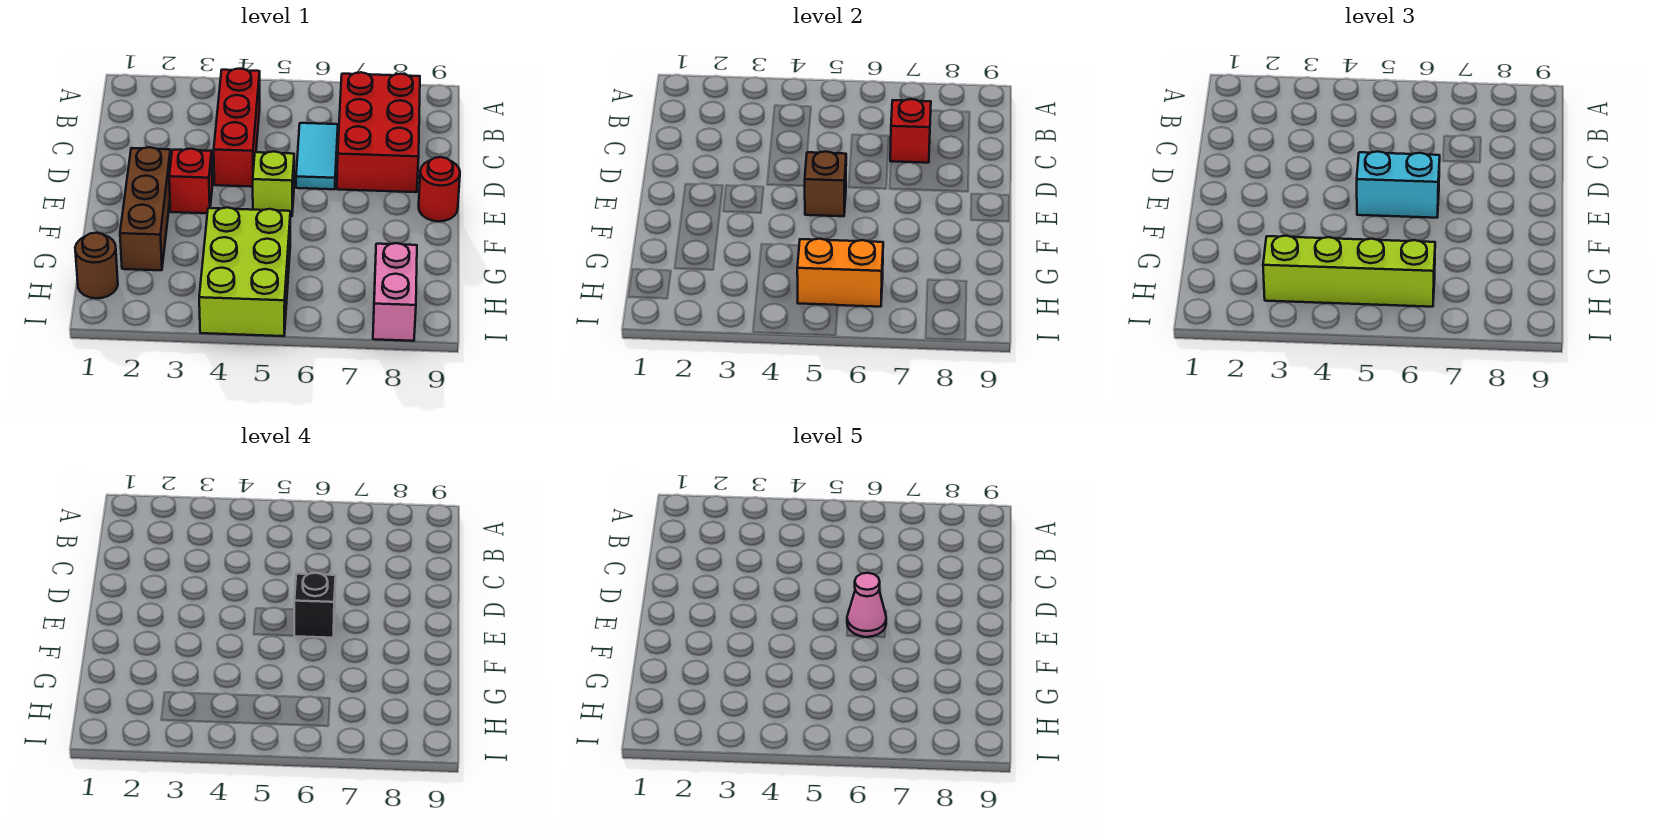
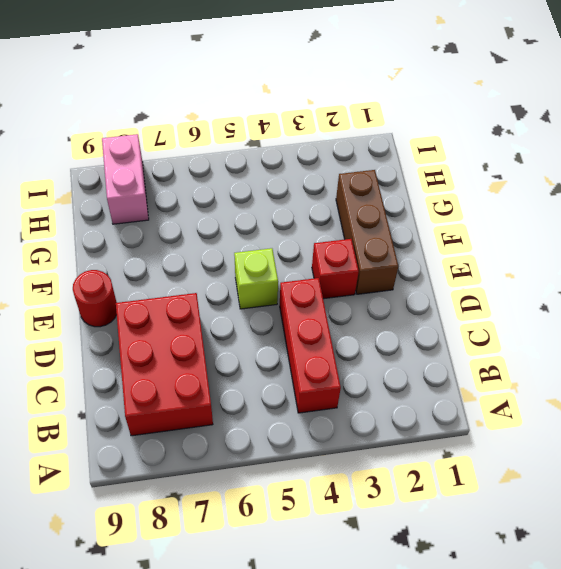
none -> cyan tile C6:D6 level 1
none -> lime brick G4:I5 level 1
none -> brown round brick H1 level 1

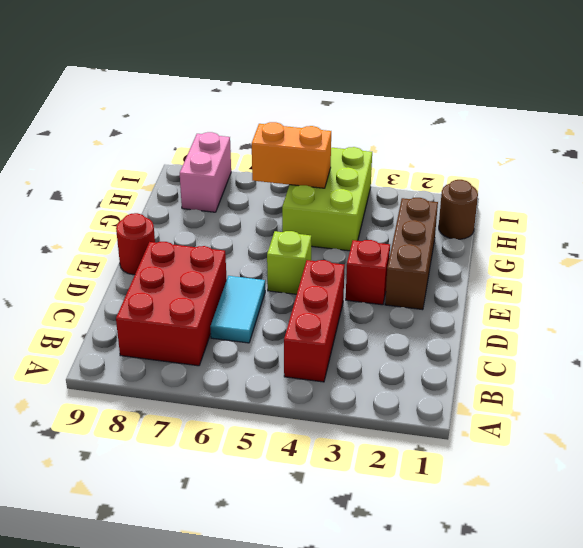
none -> red brick C7 level 2
none -> brown brick E5 level 2
none -> cyan brick E5:E6 level 3

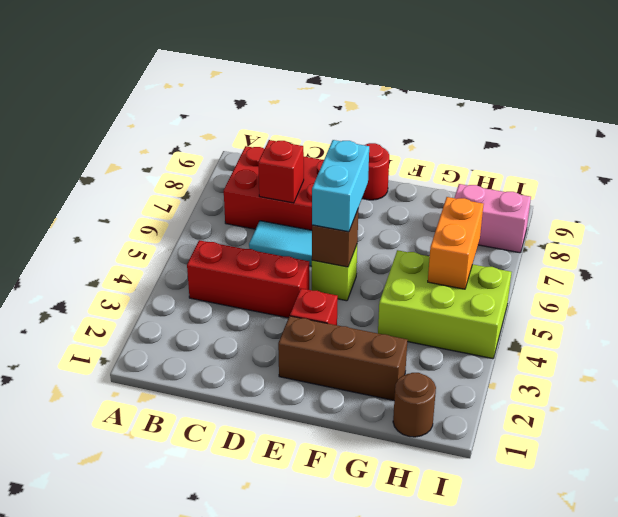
none -> lime brick H3:H6 level 3
none -> black brick E6 level 4
none -> pink cone E6 level 5

